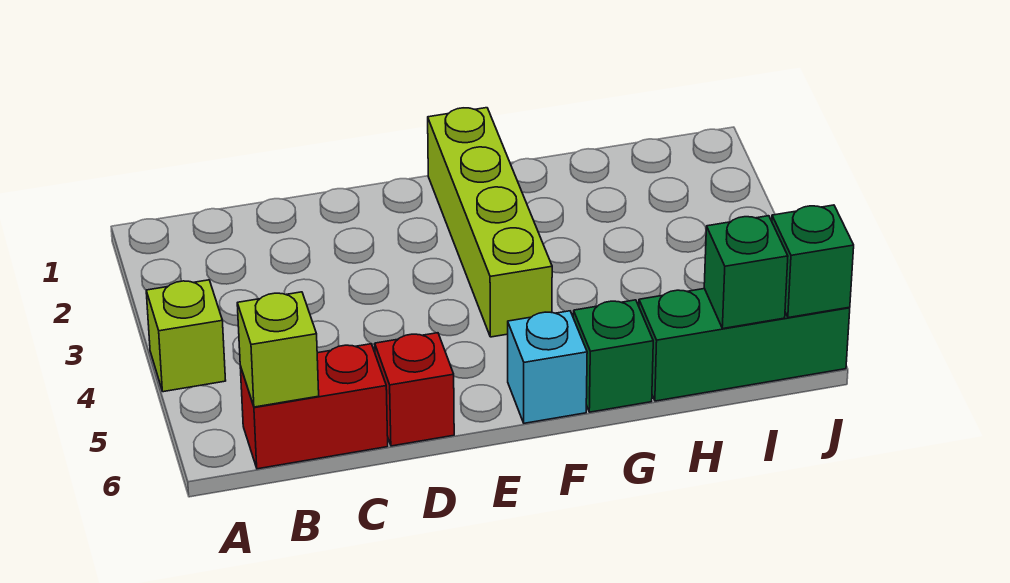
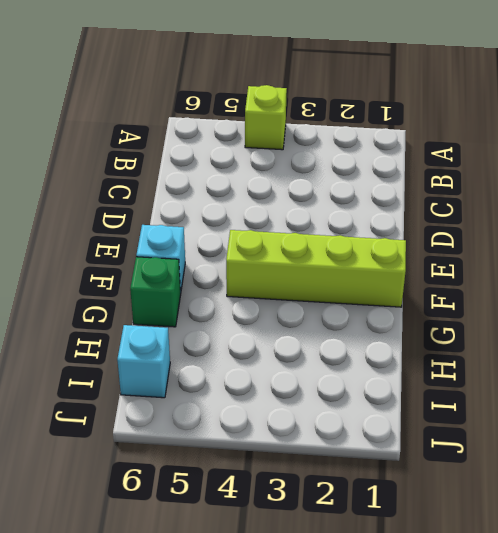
cyan brick I6 level 1 -> green brick H6:J6 level 1
none -> red brick B6:C6 level 1
none -> red brick D6 level 1

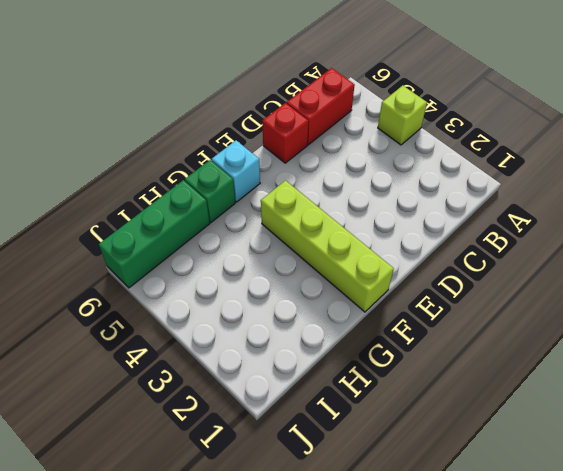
none -> lime brick B6 level 2
none -> green brick I6 level 2

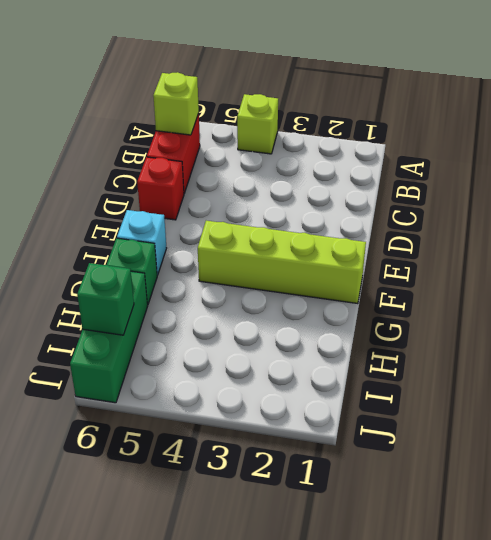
none -> green brick J6 level 2

